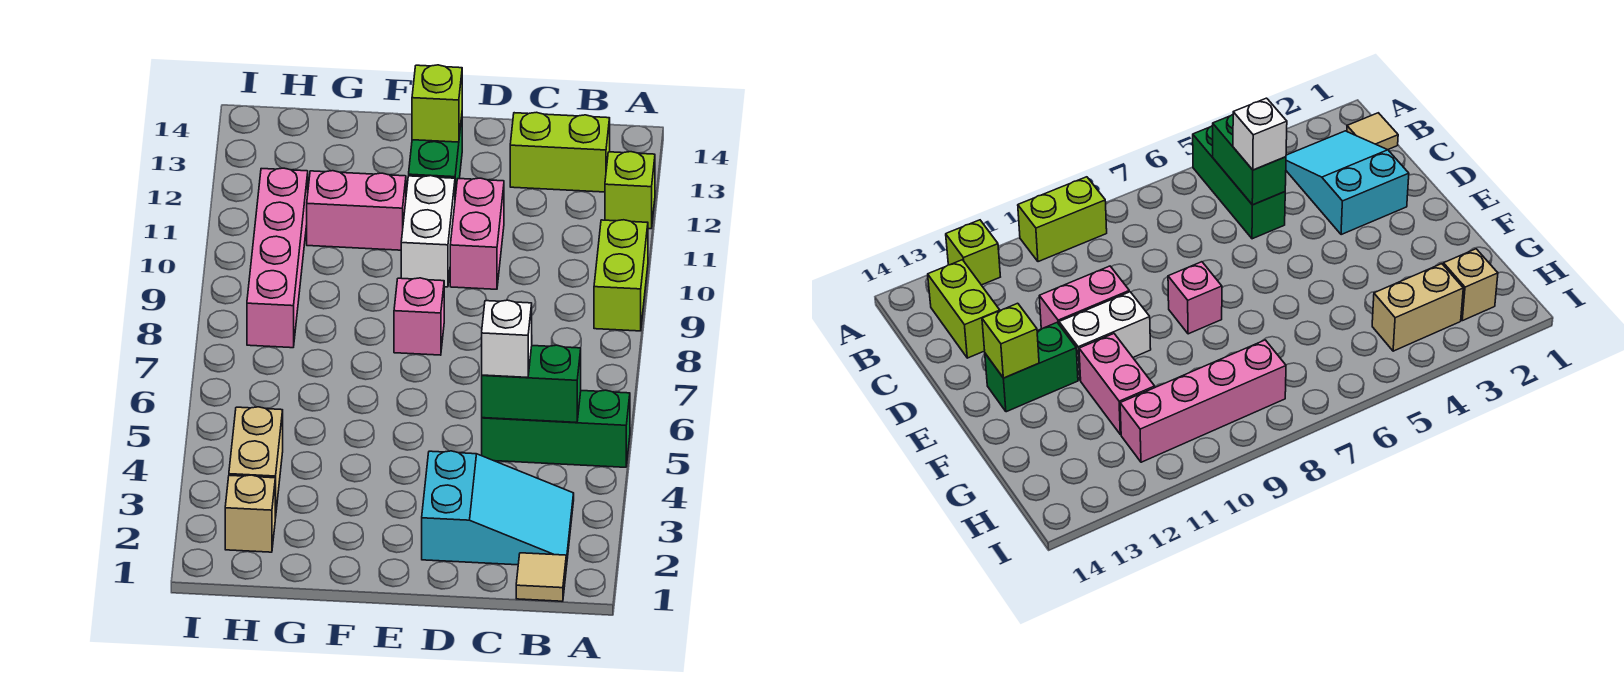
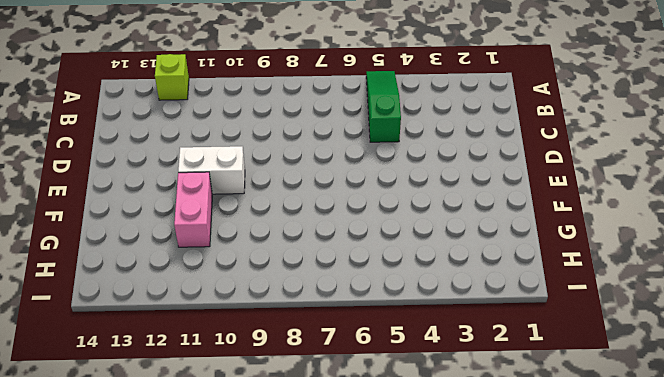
green slope A5:C5 level 1 top C -> green brick A5:C5 level 1
none -> lime brick A9:A10 level 1
none -> tan tile B1 level 1
none -> cyan slope B2:D3 level 1 top D

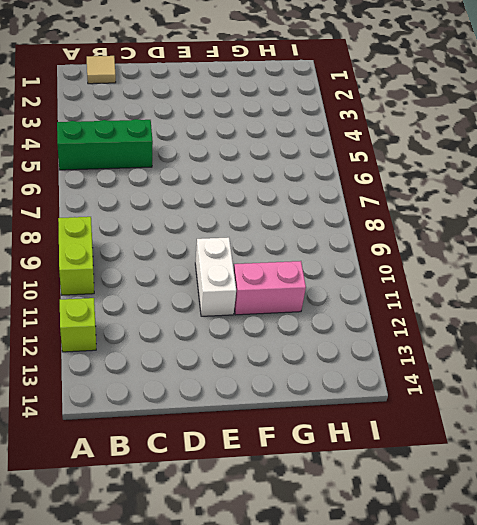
none -> cyan slope B2:D3 level 1 top D
none -> lime brick B13:C13 level 1
none -> pink brick D10:D11 level 1

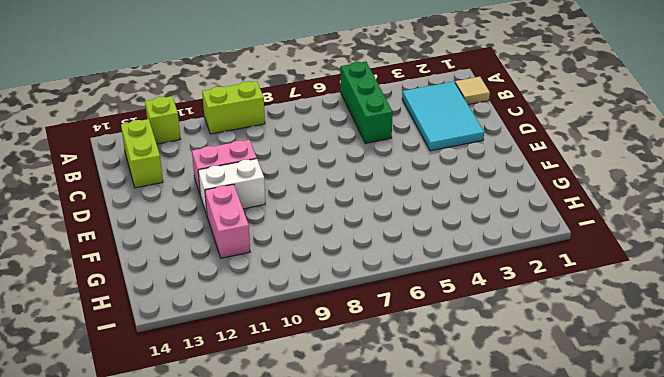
cyan tile B2:D3 level 1 -> cyan slope B2:D3 level 1 top D
none -> pink brick E8 level 1
none -> green brick E12:E13 level 1
none -> tan brick H2 level 1

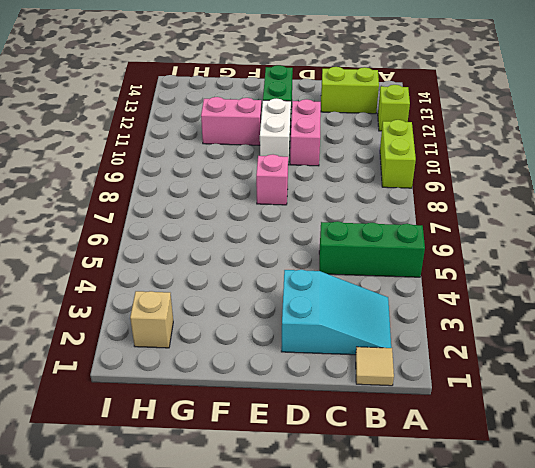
none -> tan brick H3:H4 level 1
none -> pink brick H8:H11 level 1
none -> green brick B5:C5 level 2

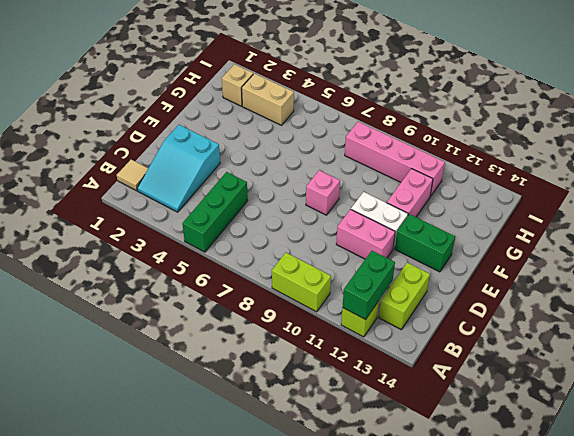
green brick A12:B12 level 2 -> green brick B5:C5 level 2
none -> lime brick E13 level 2
none -> white brick C5 level 3

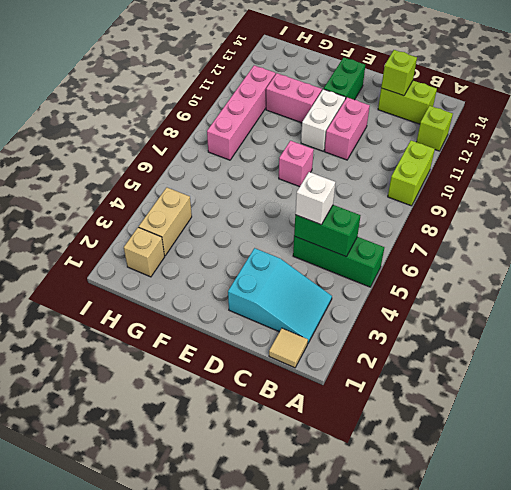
lime brick C13 level 2 -> lime brick E13 level 2

